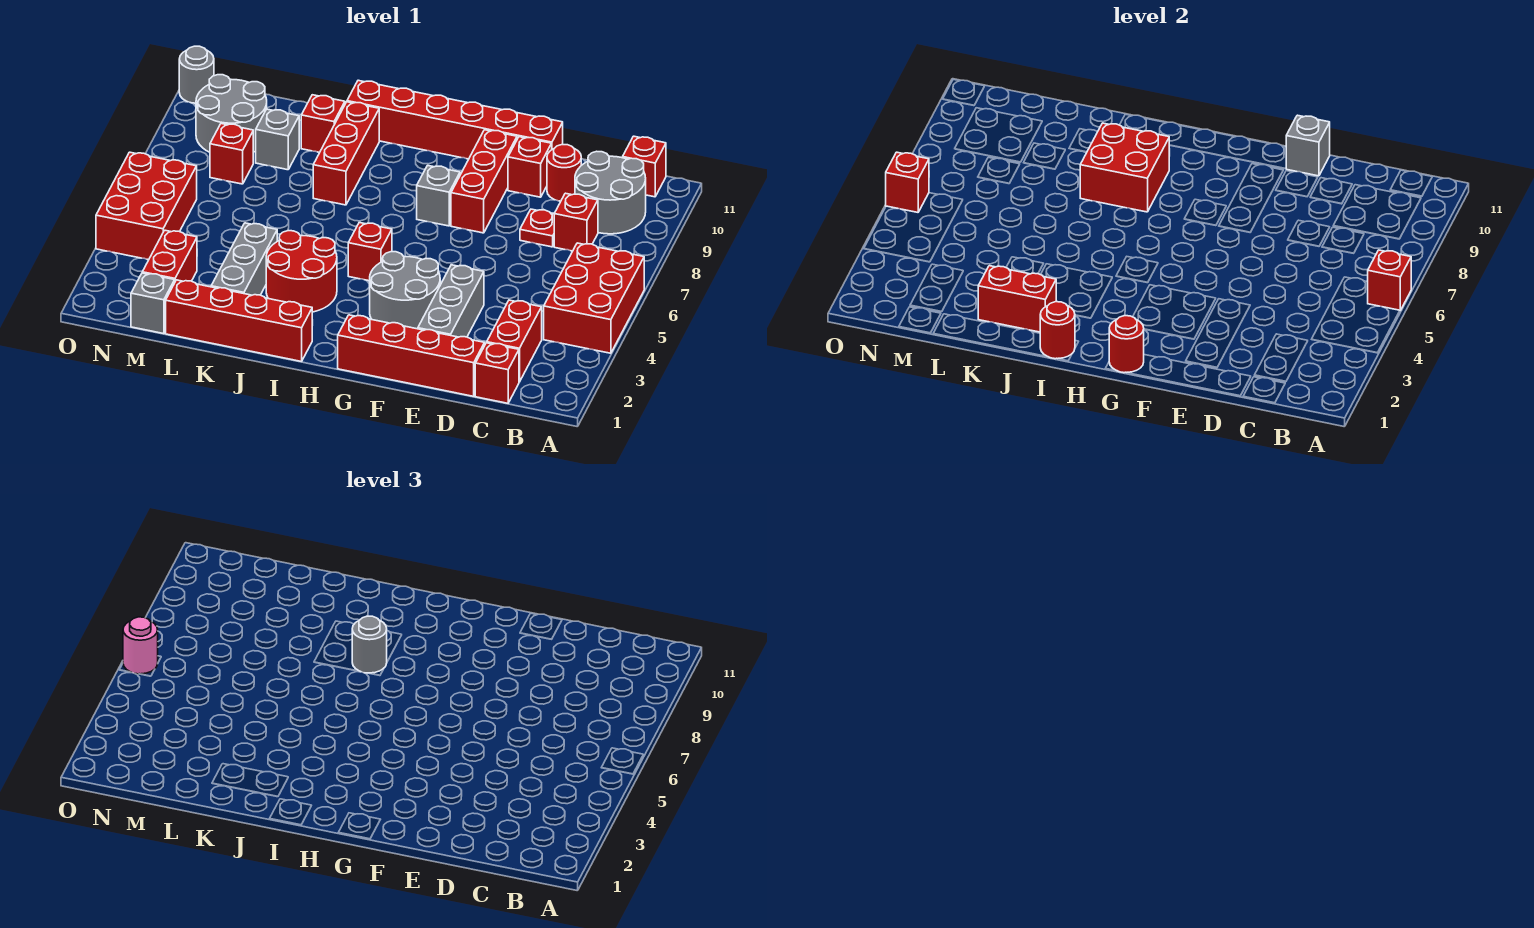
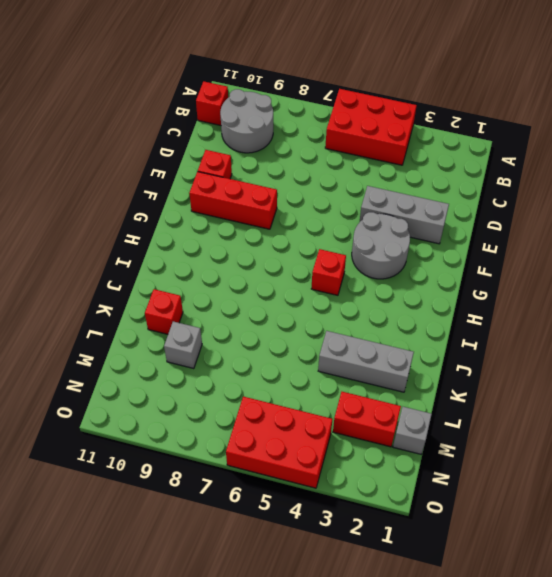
none -> red brick C1 level 1
none -> red brick C2:C3 level 1
none -> red brick C8 level 1
none -> red brick D1:G1 level 1

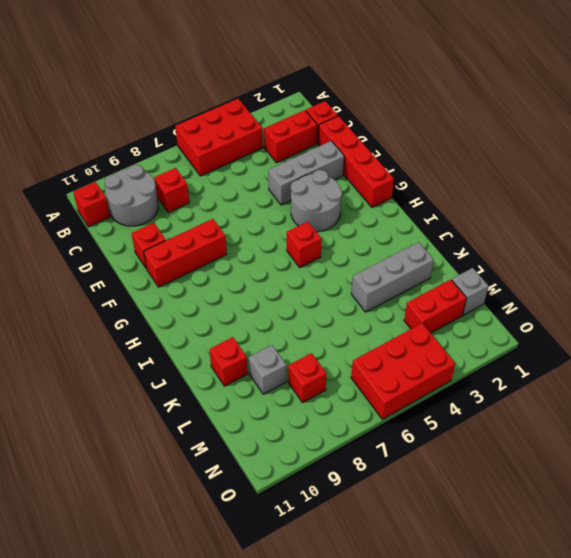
none -> red plate D8 level 1
none -> red round brick D10 level 1
none -> red brick E11:J11 level 1
none -> grey brick G8 level 1

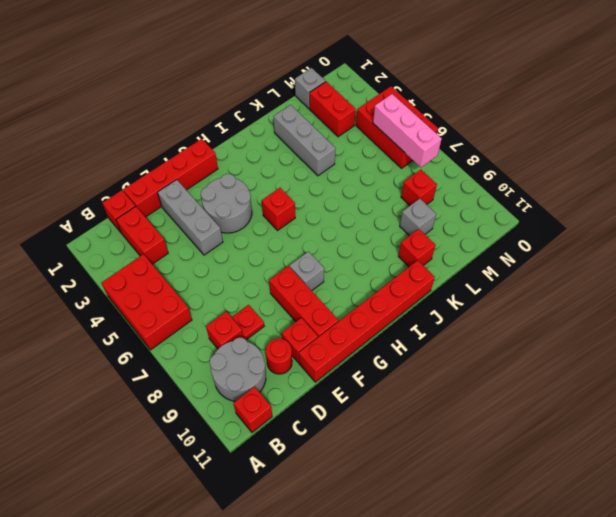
pink brick N5:N7 level 2 -> none
none -> red brick I1:L1 level 1
none -> red round brick I3:J4 level 1
none -> red brick J8:J10 level 1
none -> grey round brick M9:N10 level 1

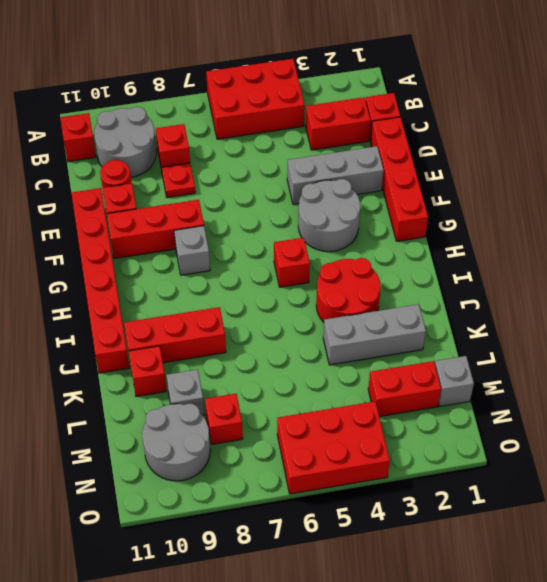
none -> red brick I1:L1 level 1
none -> grey round brick O11 level 1
none -> red brick A6 level 2
none -> grey brick E11 level 2

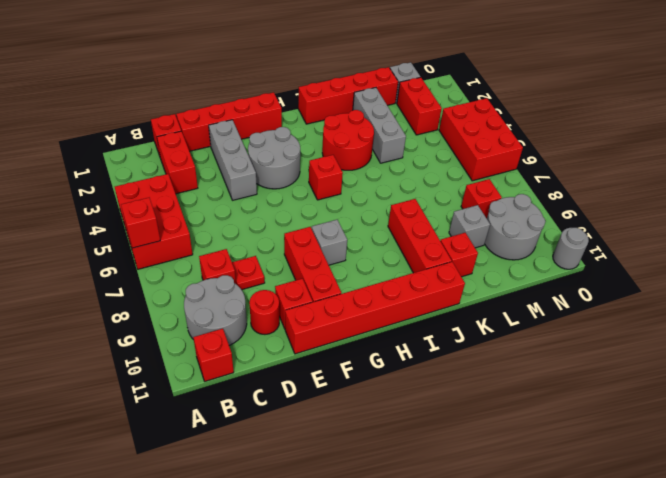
none -> grey brick E11 level 2
none -> red round brick G1 level 2
none -> red round brick I1 level 2
none -> red brick I8:J9 level 2

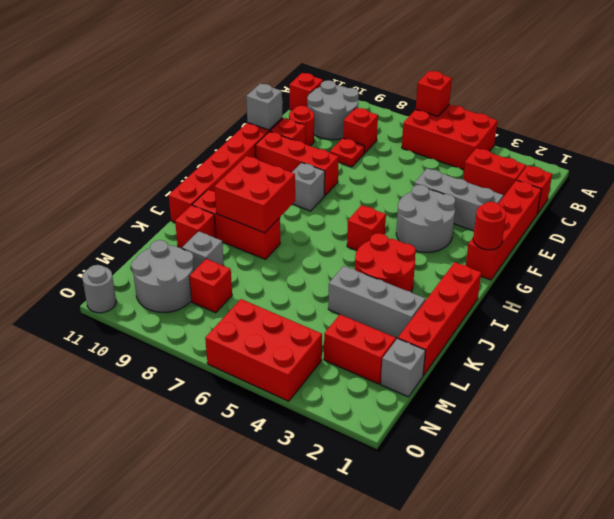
none -> red round brick I1 level 2
none -> red brick J2:K2 level 2
none -> red brick O6 level 2
none -> grey round brick I8 level 3

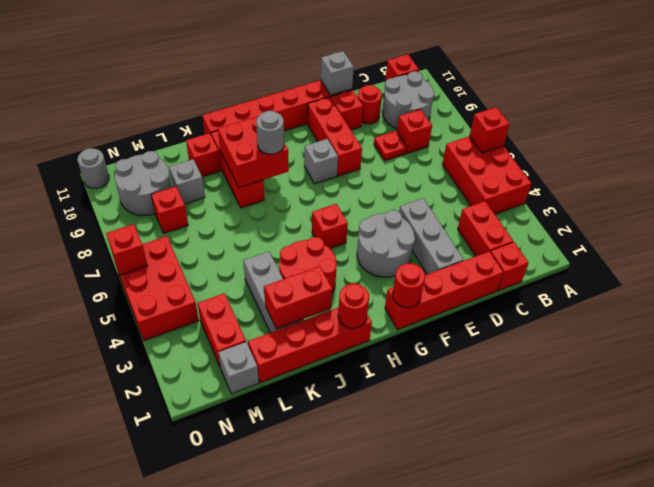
none -> pink round brick O6 level 3

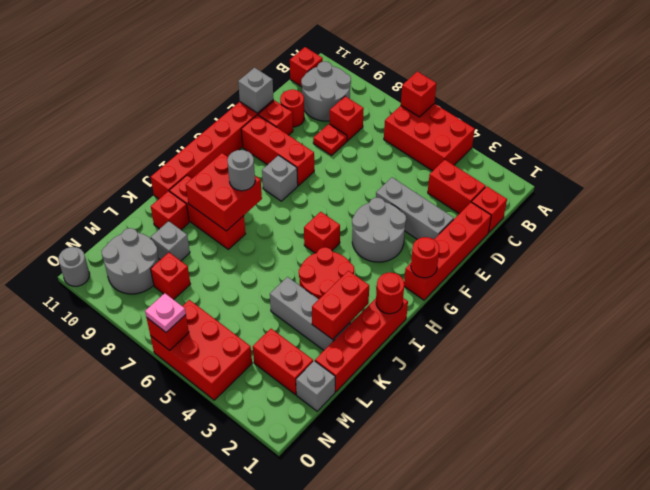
pink plate O6 level 3 -> pink round brick O6 level 3

